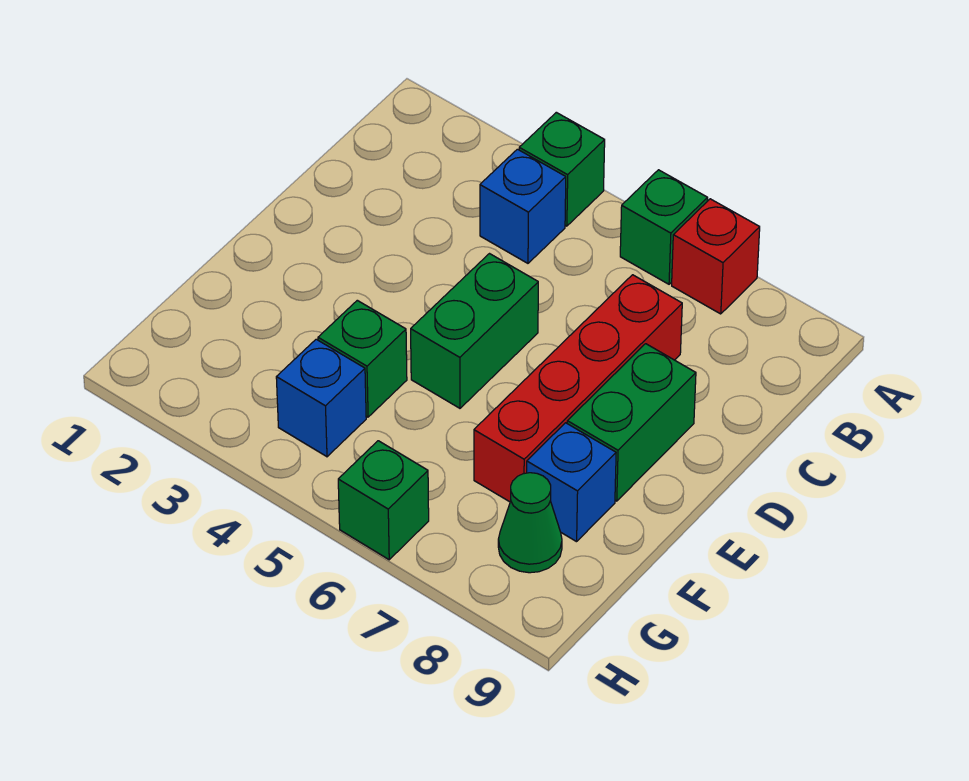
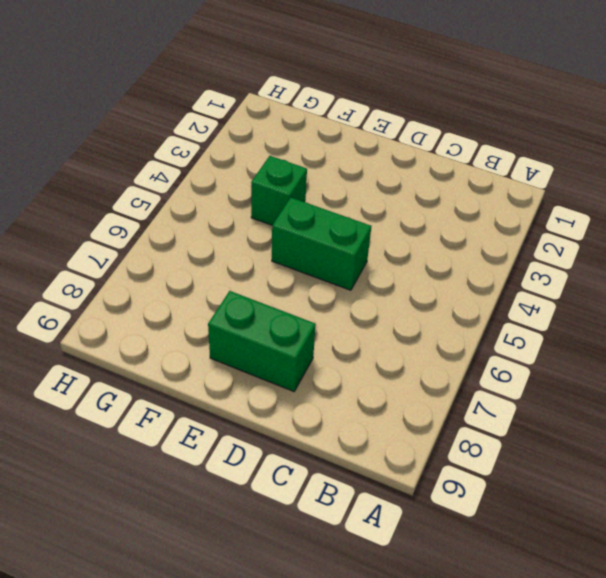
none -> green brick A4 level 1
none -> green brick A6 level 1
none -> red brick A7 level 1

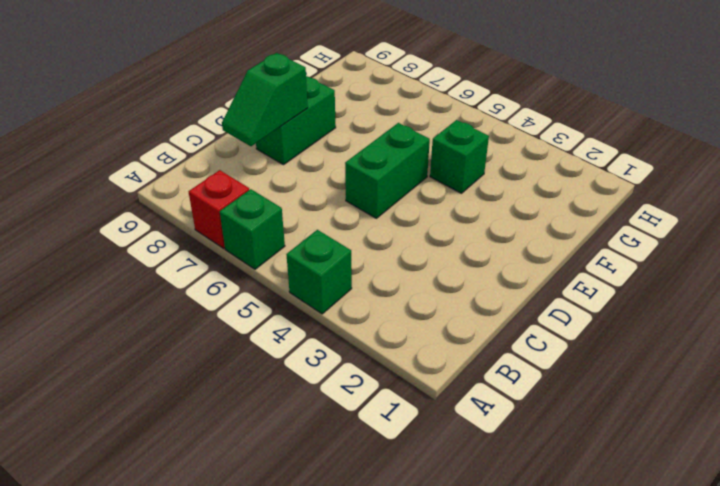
green slope C8:D8 level 2 top D -> none
none -> blue brick B4 level 1
none -> red brick C7:F7 level 1
none -> blue brick F8 level 1

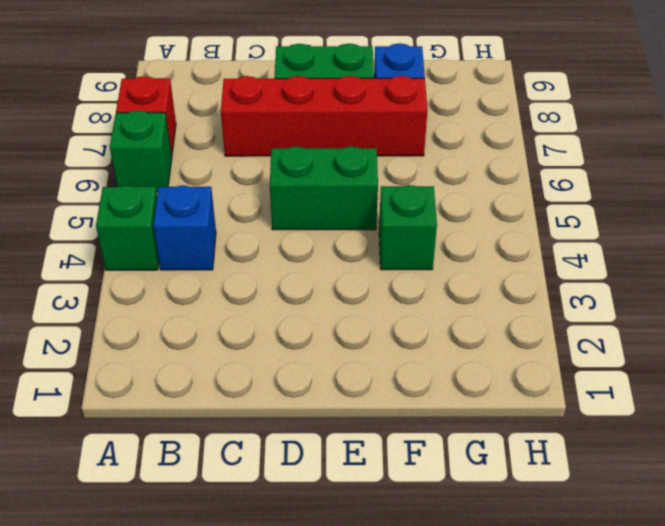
none -> blue brick G4 level 1
none -> green cone G8 level 1
none -> green brick H6 level 1

